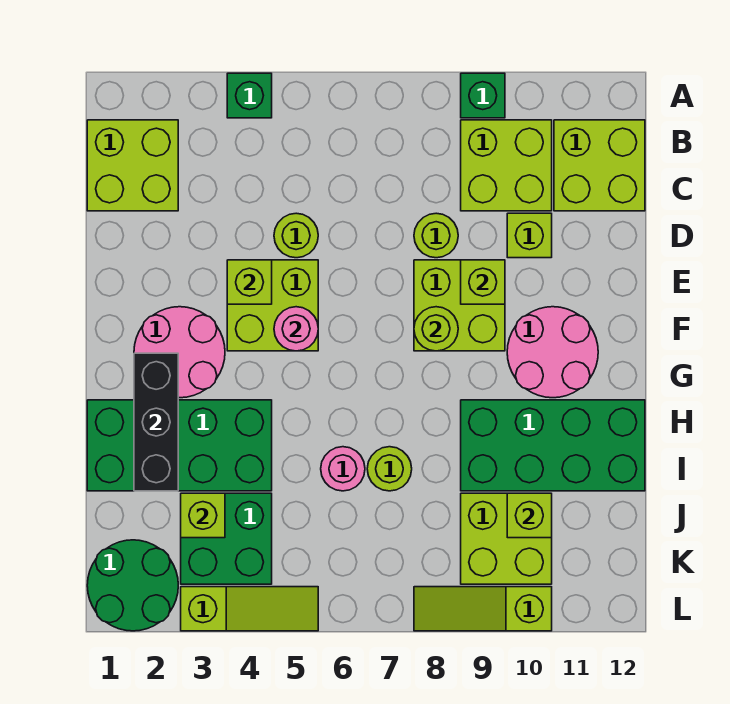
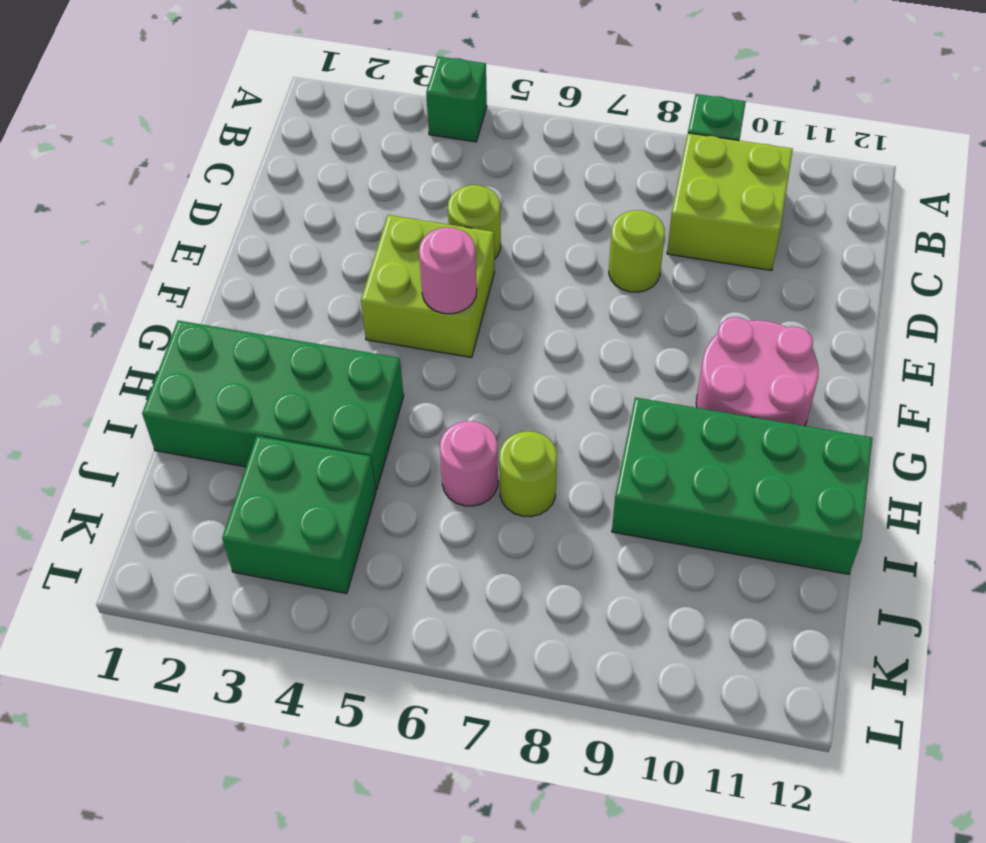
none -> lime brick B1:C2 level 1
none -> lime brick B11:C12 level 1
none -> lime brick D10 level 1

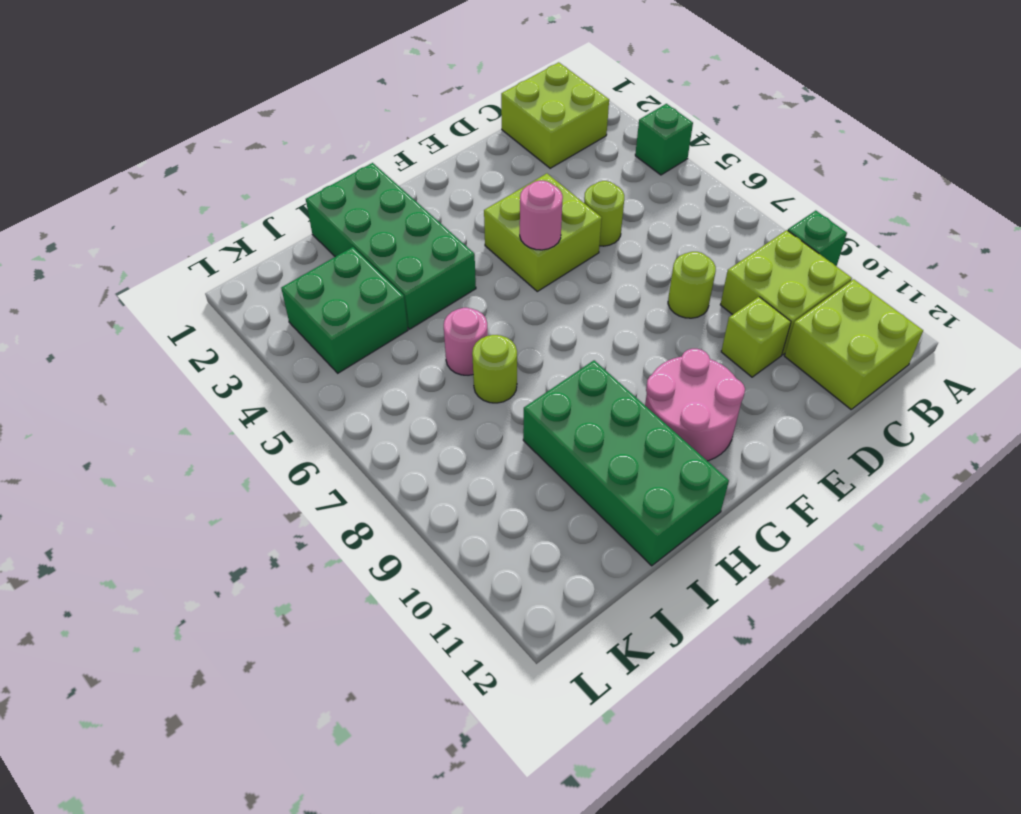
none -> lime brick E8:F9 level 1
none -> pink round brick F2:G3 level 1
none -> lime brick J9:K10 level 1

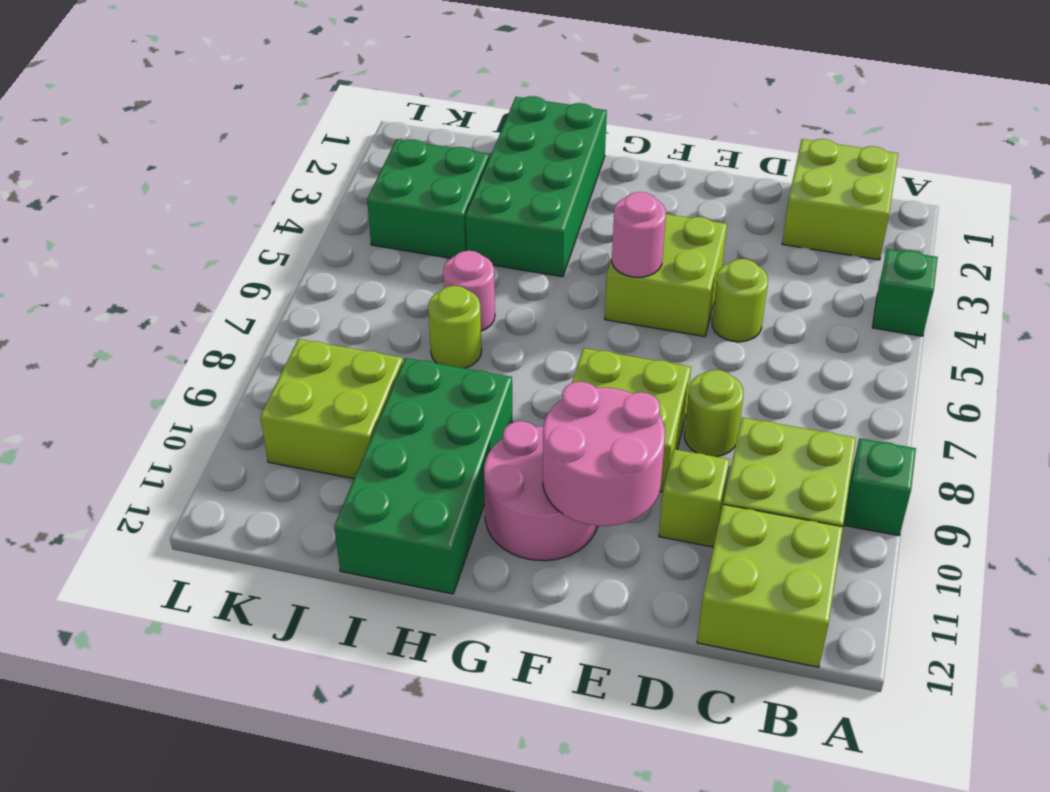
pink round brick E10:F11 level 2 -> pink round brick F2:G3 level 1
none -> green round brick K1:L2 level 1
none -> lime slope L3:L5 level 1 top 3
none -> lime slope L8:L10 level 1 top 10

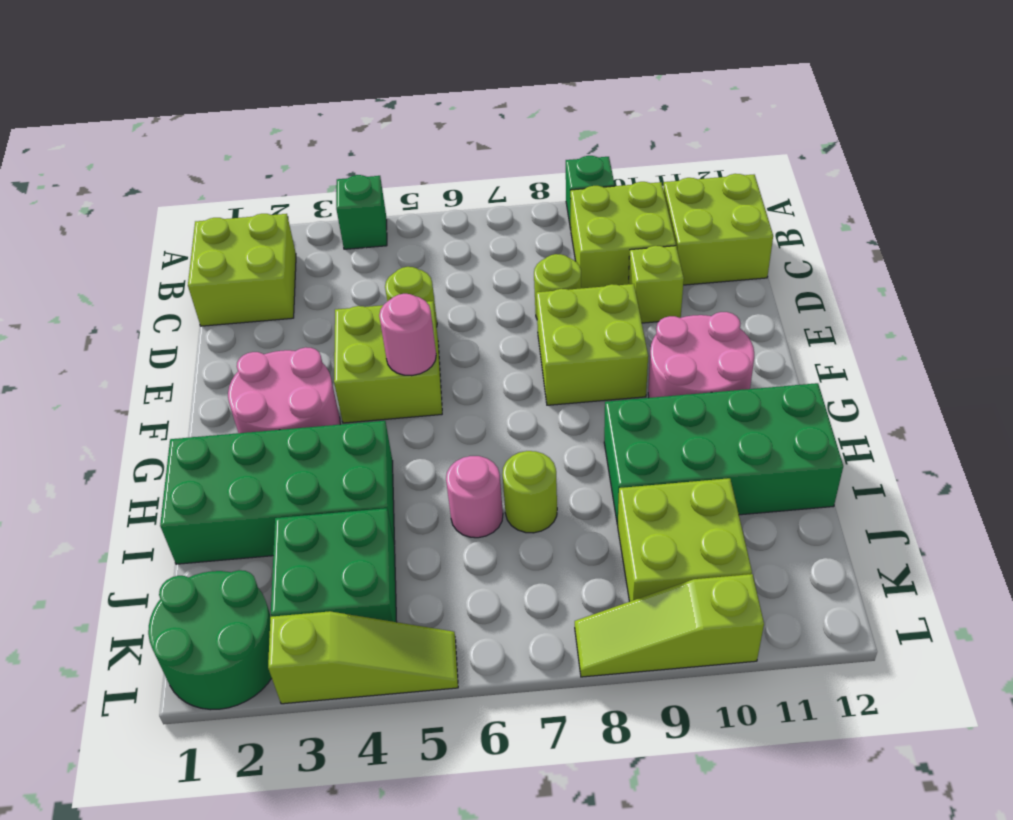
none -> lime brick E4 level 2
none -> lime brick E9 level 2
none -> lime round brick F8 level 2

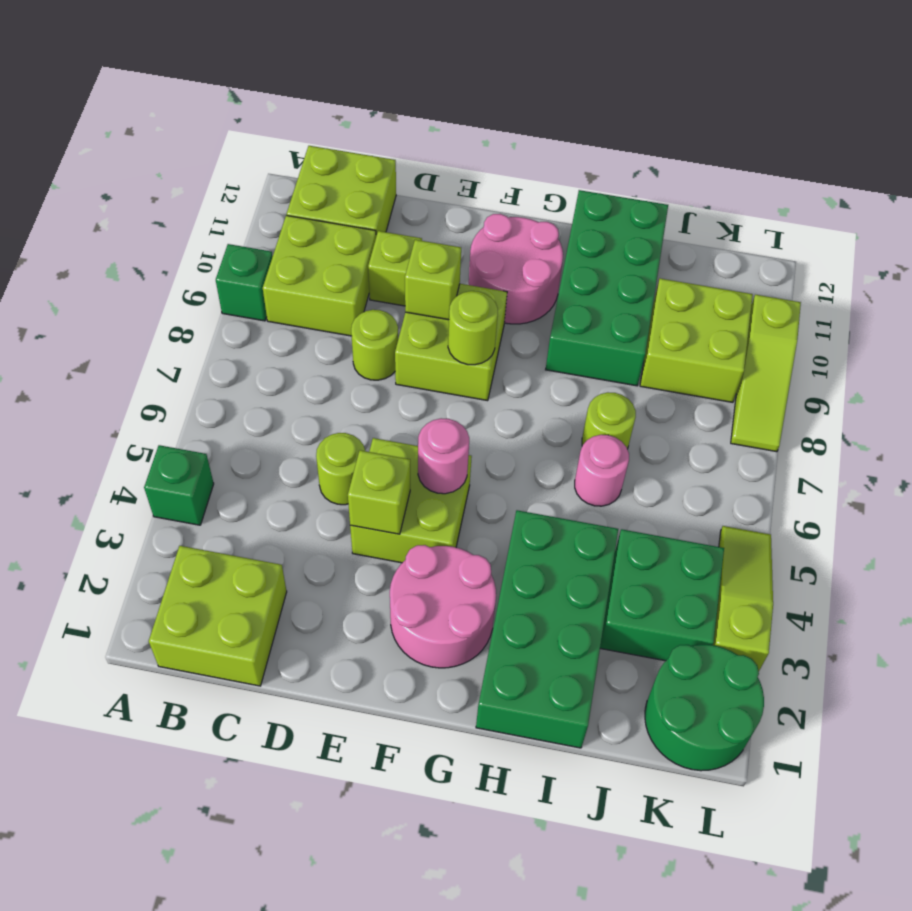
none -> black brick G2:I2 level 2
none -> lime brick J3 level 2
none -> lime brick J10 level 2

